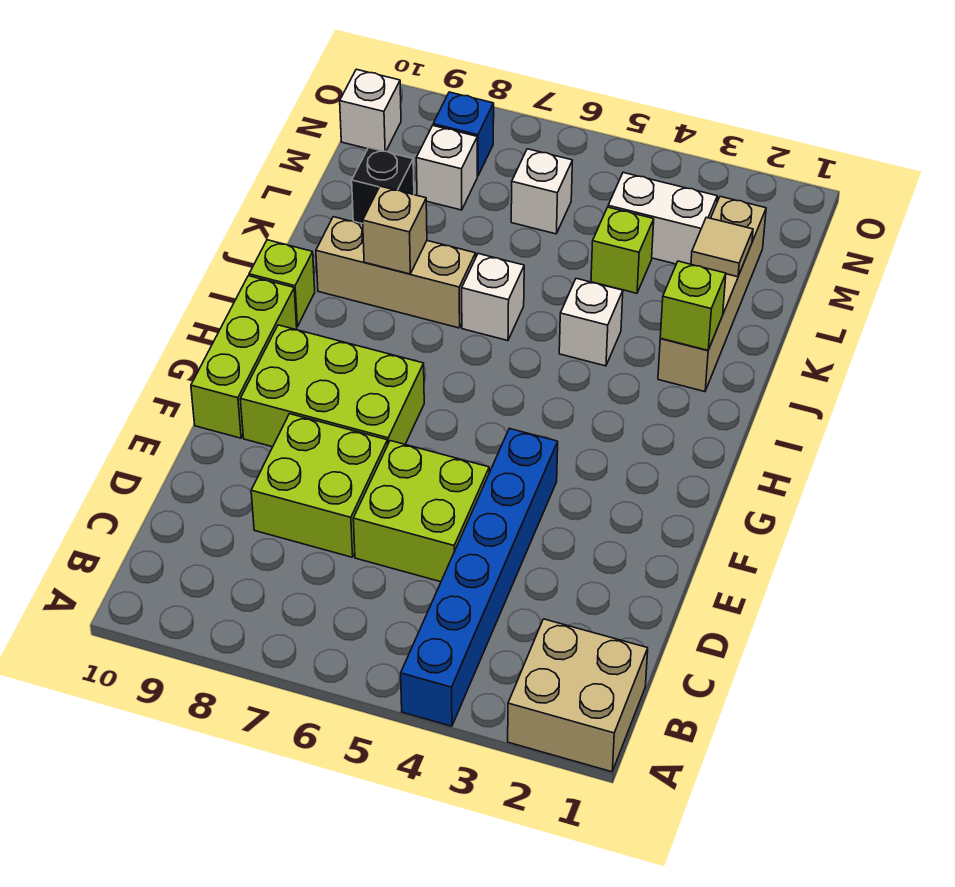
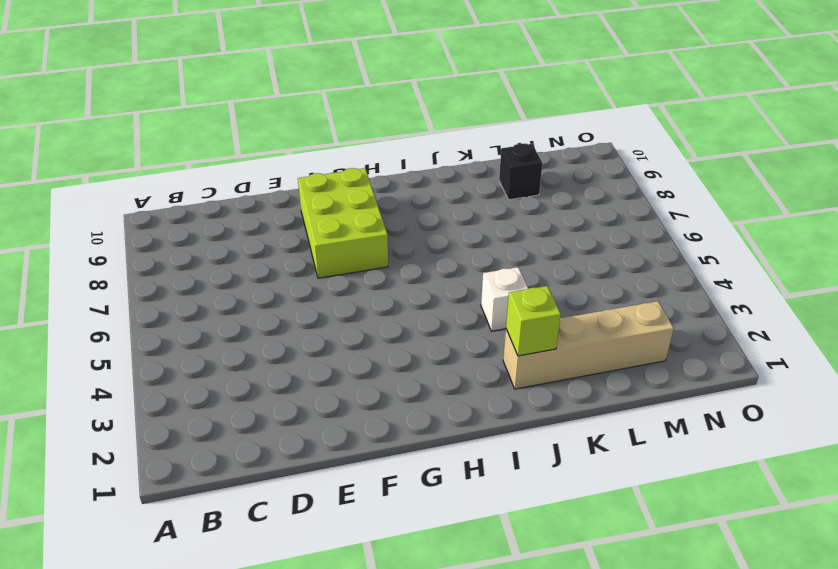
none -> tan brick A1:B2 level 1
none -> blue brick A4:F4 level 1
none -> lime brick D5:E6 level 1

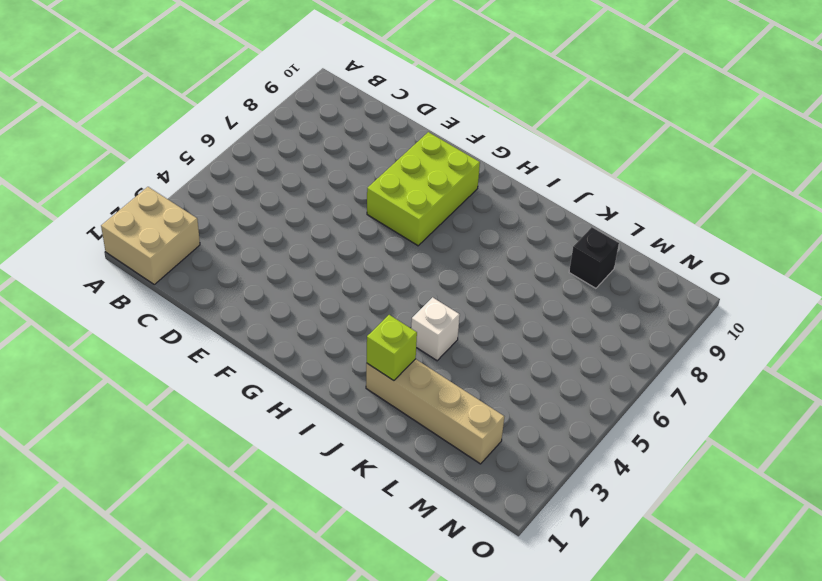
none -> blue brick A4:F4 level 1
none -> lime brick D5:E6 level 1
none -> lime brick D7:E8 level 1

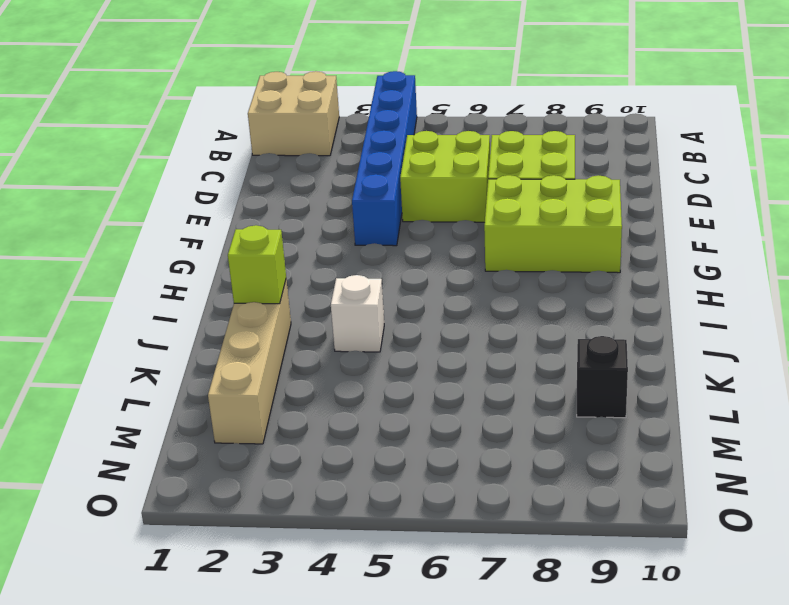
none -> lime brick F10:H10 level 1
none -> lime brick I10 level 1
none -> white brick J6 level 1

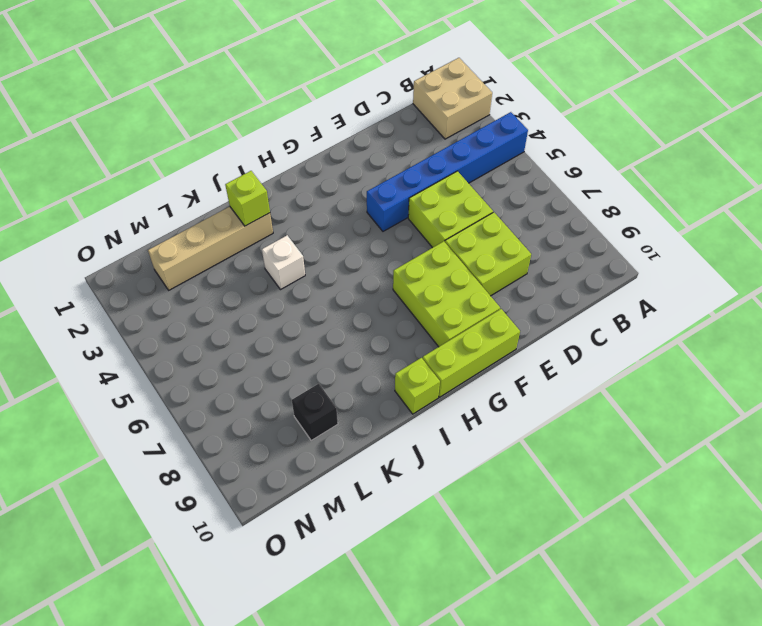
none -> white brick J6 level 1
none -> tan brick J7:J9 level 1
none -> lime brick L4 level 1

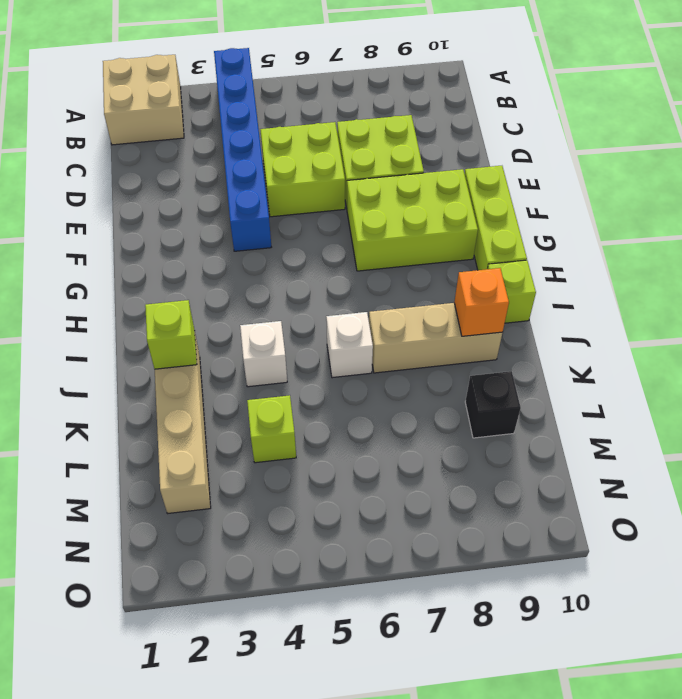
orange brick J9 level 2 -> none
none -> white brick M3:M4 level 1
none -> white brick M6 level 1
none -> white brick M8 level 1

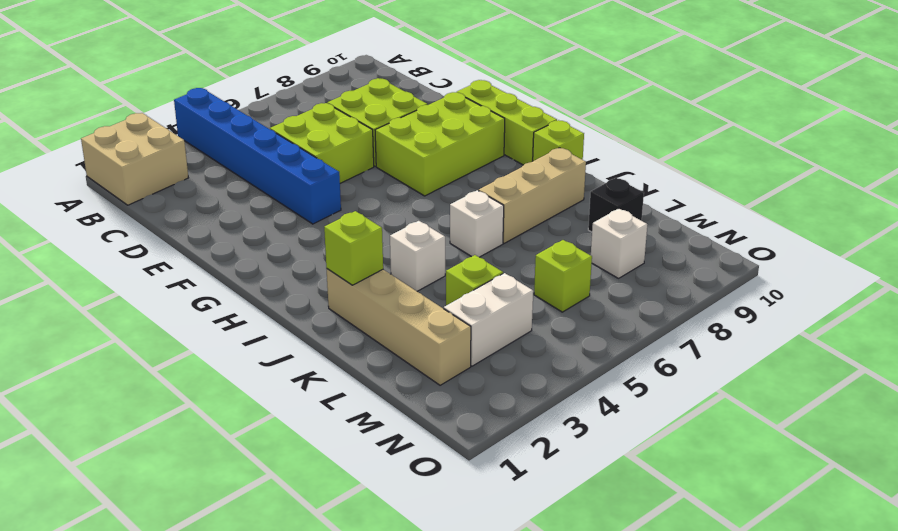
lime brick M6 level 1 -> white brick M6 level 1
none -> blue brick N8 level 1
none -> white brick N10 level 1
none -> tan brick J8 level 2

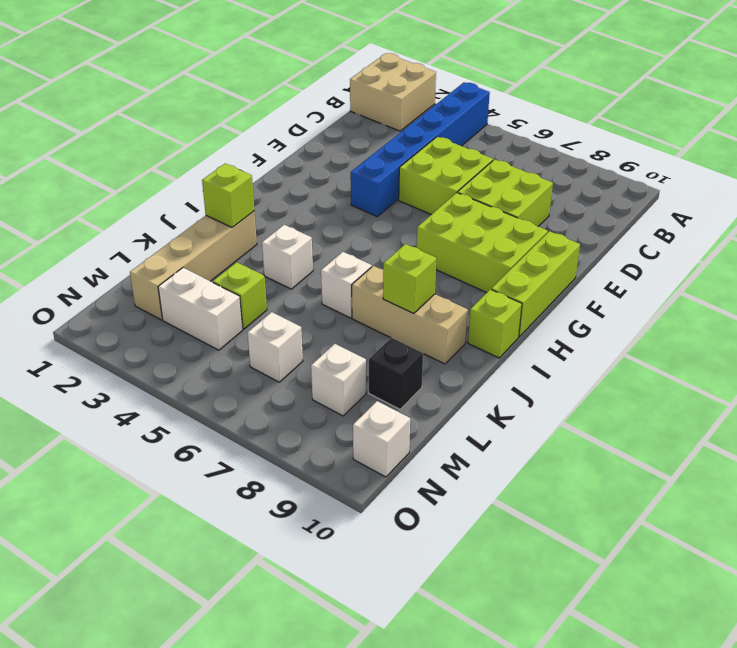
lime brick J8 level 2 -> tan brick J8 level 2
none -> blue brick N8 level 1
none -> tan tile L2 level 2

